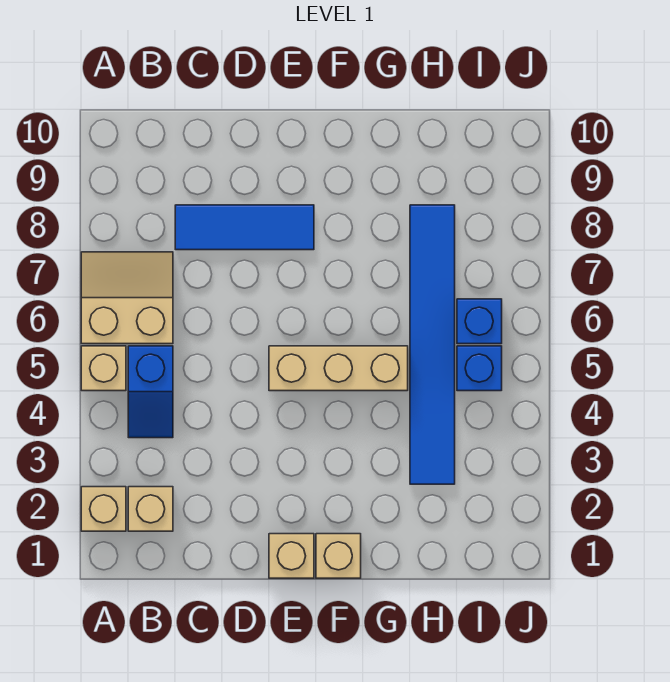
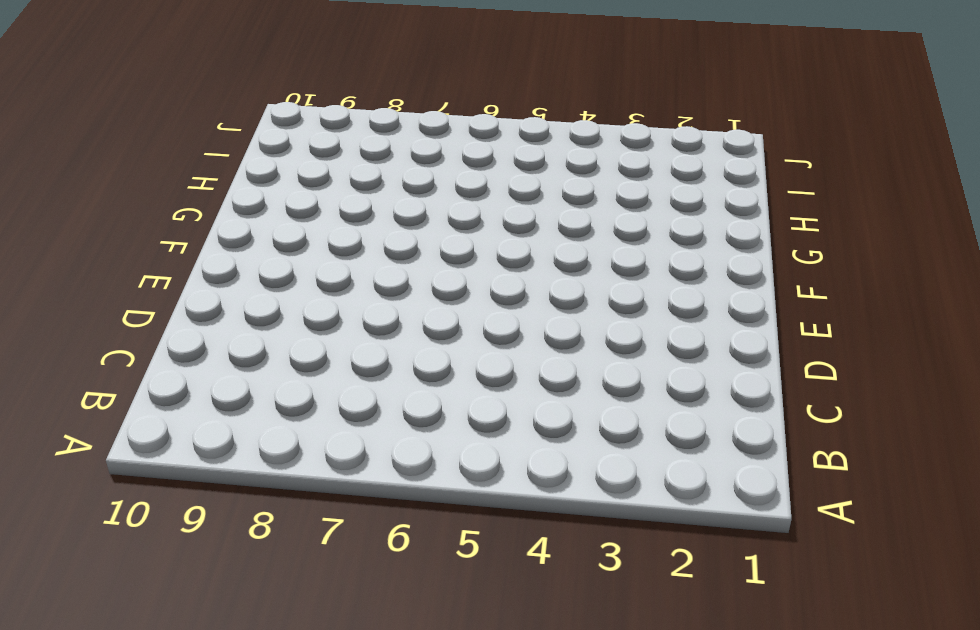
none -> tan brick A2 level 1
none -> tan brick A5 level 1
none -> tan slope A6:B7 level 1 top 6

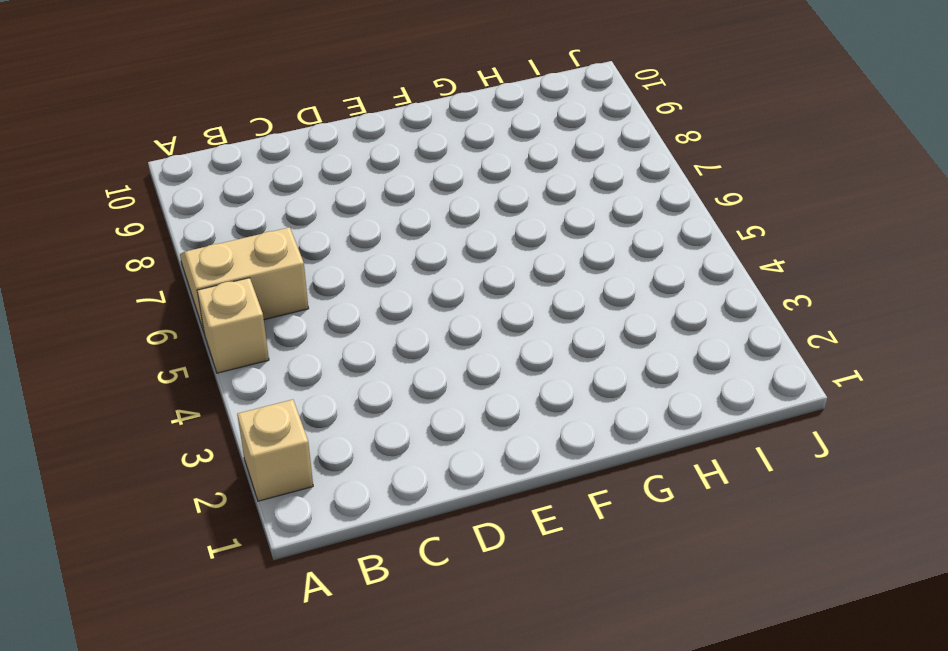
none -> tan brick B2 level 1
none -> blue slope B4:B5 level 1 top 5
none -> blue tile C8:E8 level 1

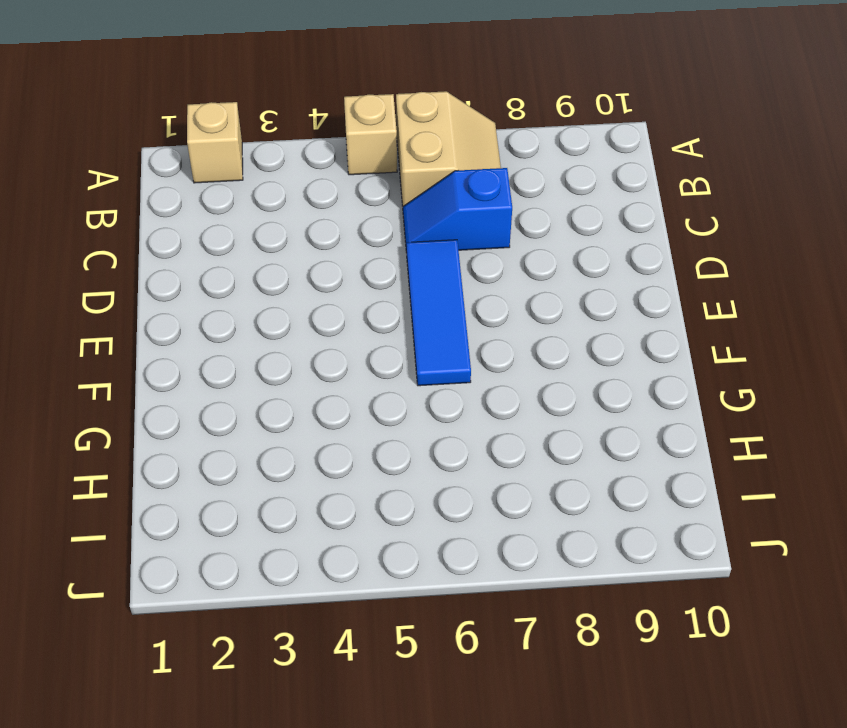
blue slope C6:C7 level 1 top 7 -> blue slope B4:B5 level 1 top 5
blue tile D6:F6 level 1 -> blue tile C8:E8 level 1
none -> tan brick B2 level 1
none -> tan brick E1 level 1
none -> tan brick E5:G5 level 1

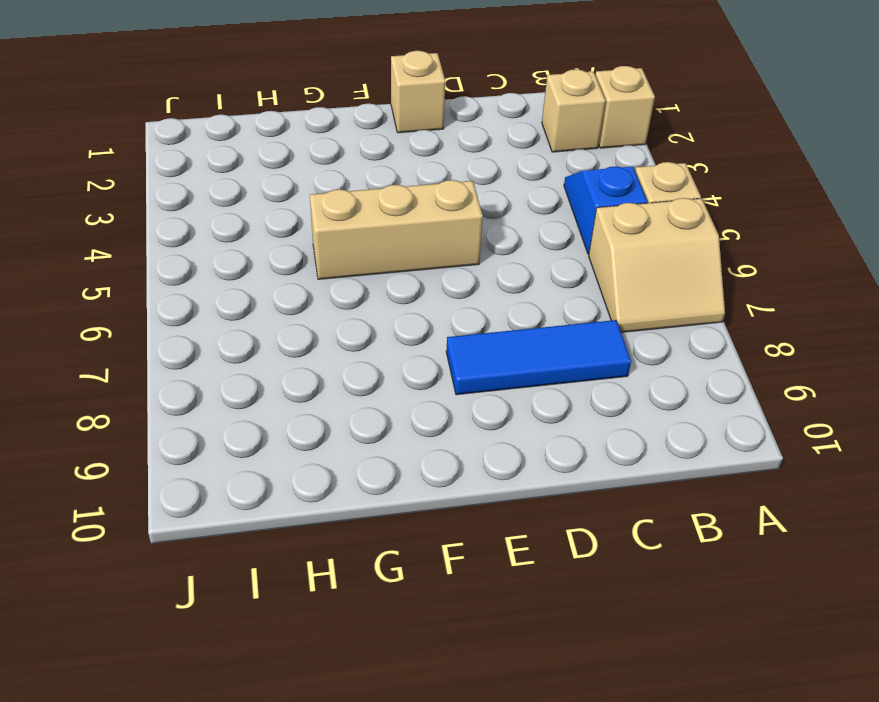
none -> tan brick F1 level 1
none -> blue tile H3:H8 level 1
none -> blue brick I5 level 1

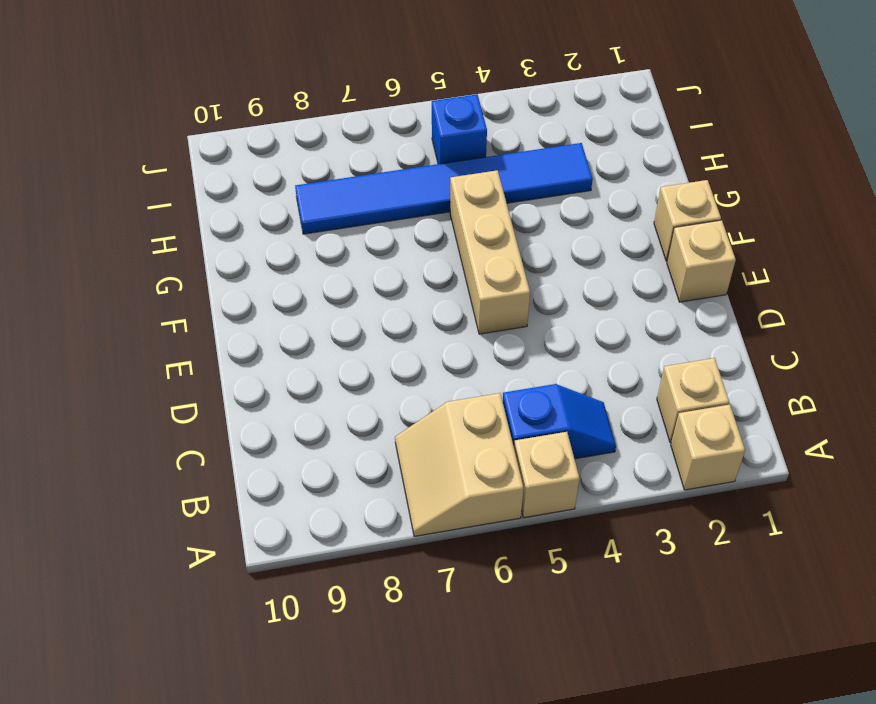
none -> blue tile C8:E8 level 1
none -> blue brick I6 level 1

